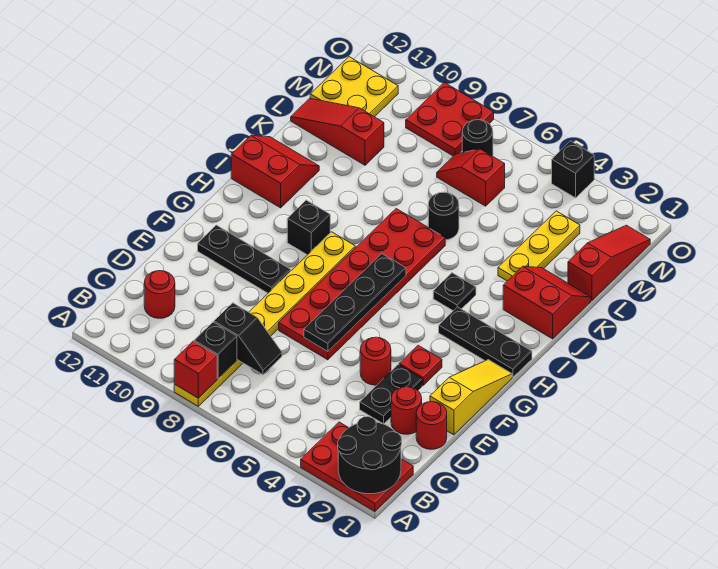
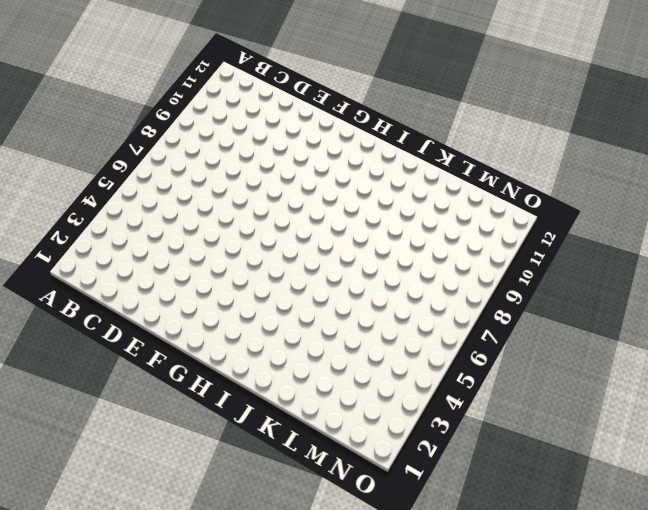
none -> red plate A1:B3 level 1
none -> yellow plate A8:H8 level 1
none -> red round brick C11 level 1
none -> red round brick D1 level 1

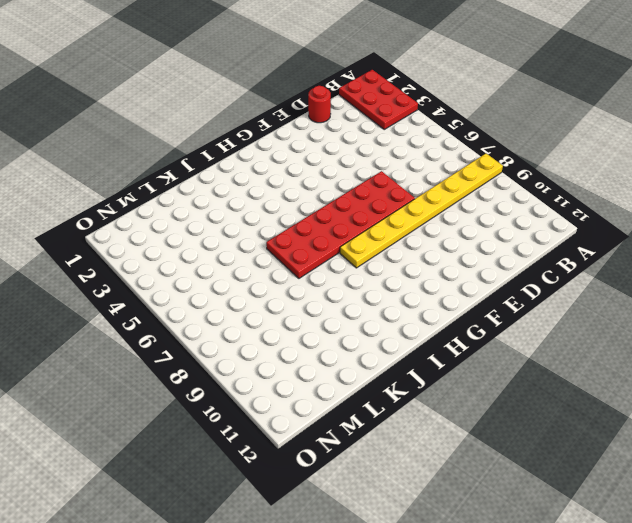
none -> red round brick C11 level 1
none -> red round brick D2 level 1
none -> black plate D3:E3 level 1
none -> yellow slope E1:G1 level 1 top E

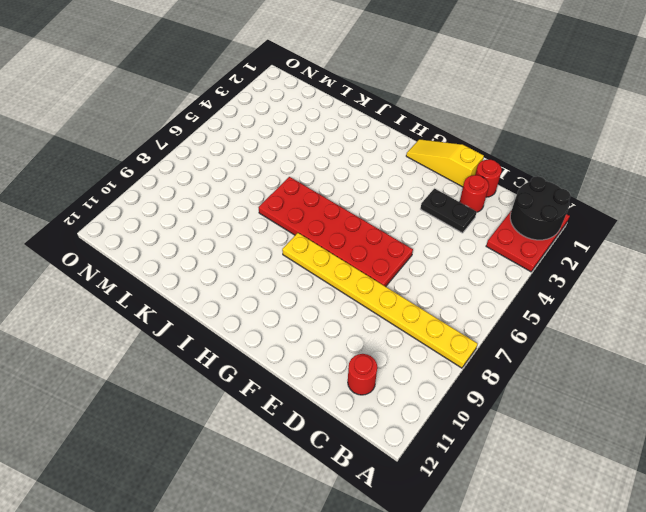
none -> red round brick E4 level 1
none -> red plate F3 level 1
none -> black plate F9:F11 level 1
none -> black plate H1:H3 level 1

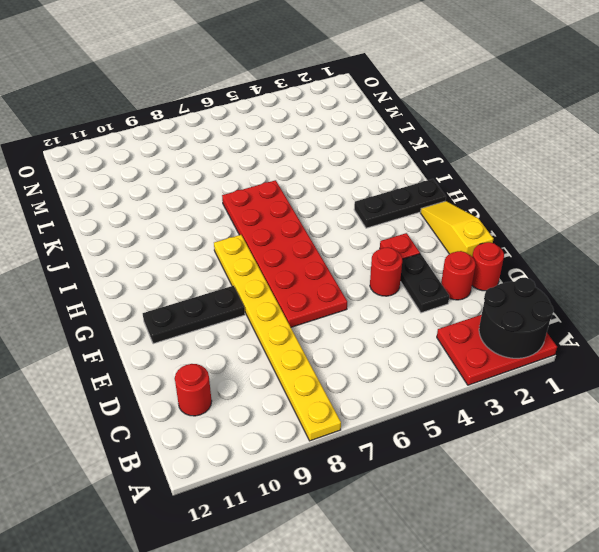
none -> black brick H9 level 1
none -> black plate I4 level 1
none -> red slope I11:J12 level 1 top I
none -> red slope J1:K2 level 1 top J

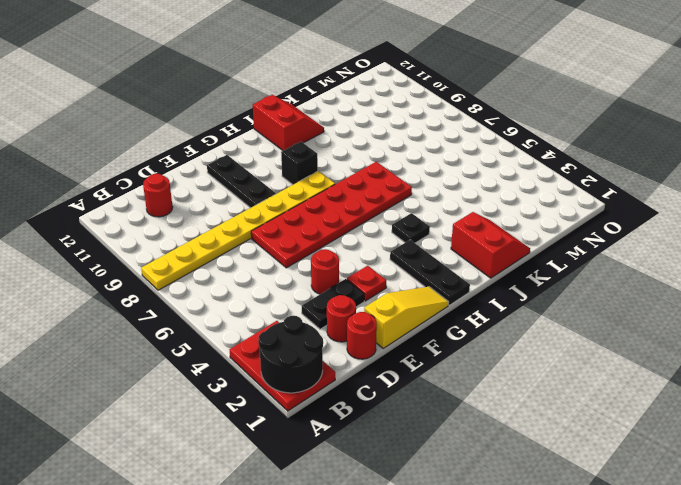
none -> yellow plate K3:M3 level 1
none -> black round brick K6 level 1
none -> red slope L1:N1 level 1 top L
none -> red slope L10:L12 level 1 top 10

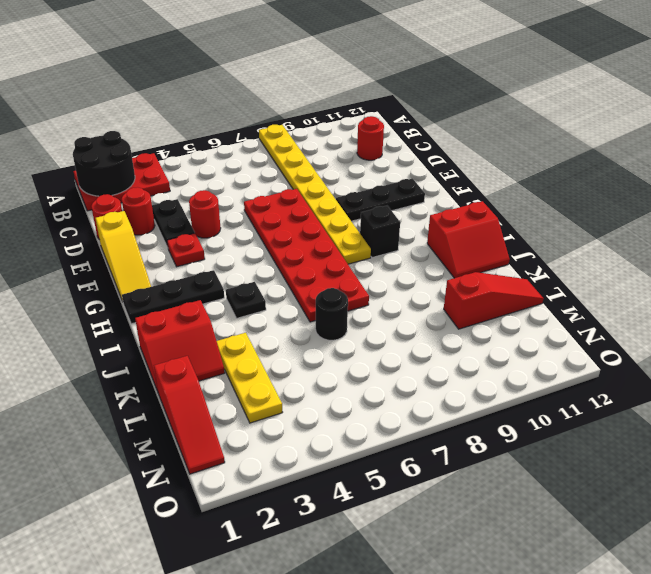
none -> red slope M6:M7 level 1 top 6
none -> yellow plate M11:N12 level 1
none -> black round brick N7 level 1
none -> red plate N8:O9 level 1

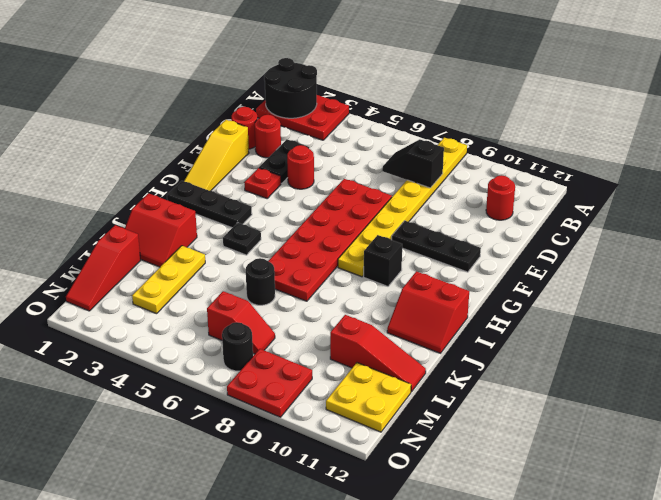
none -> black brick O4 level 1
none -> red brick A8 level 2
none -> black brick B8 level 2
none -> black plate E6:H6 level 2

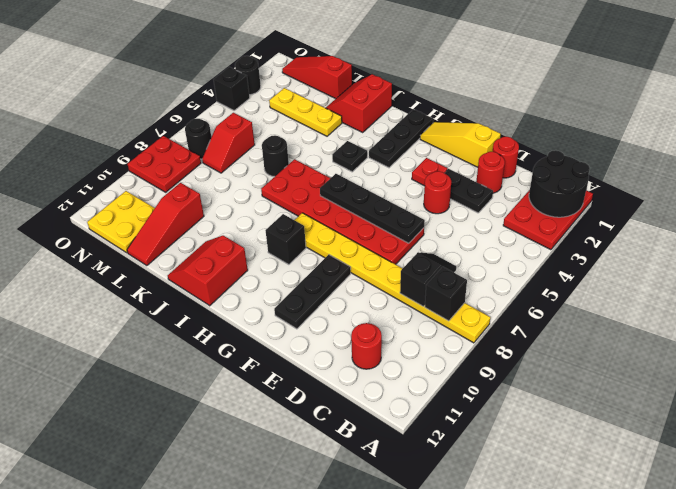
black round brick O3 level 1 -> none
none -> red brick A8 level 2

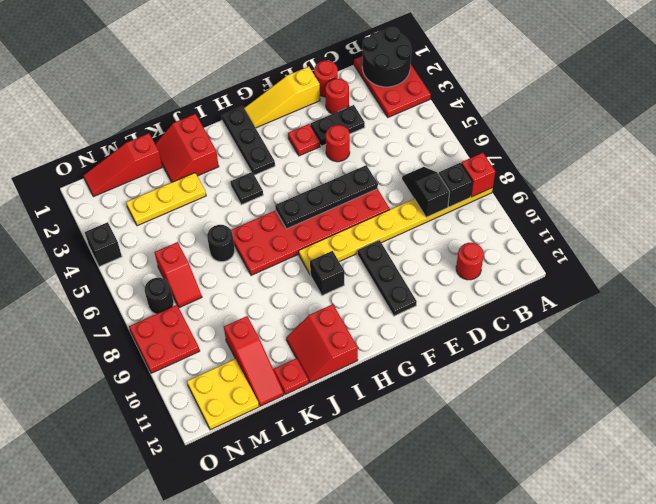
red plate K12 level 1 -> none

